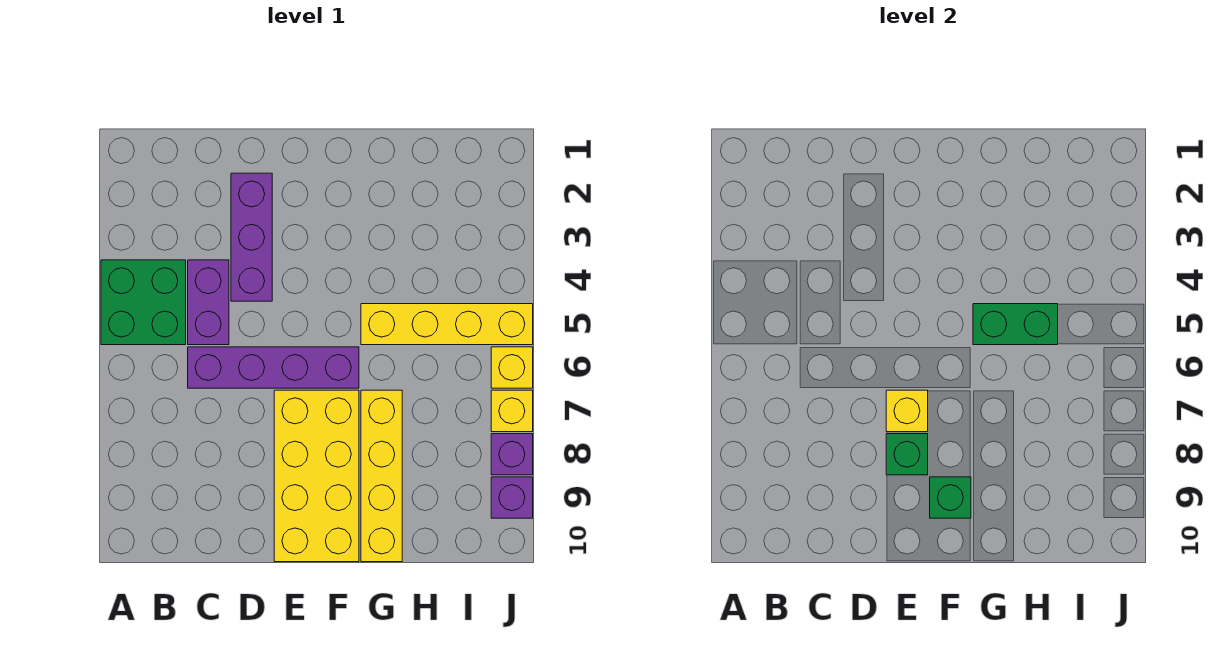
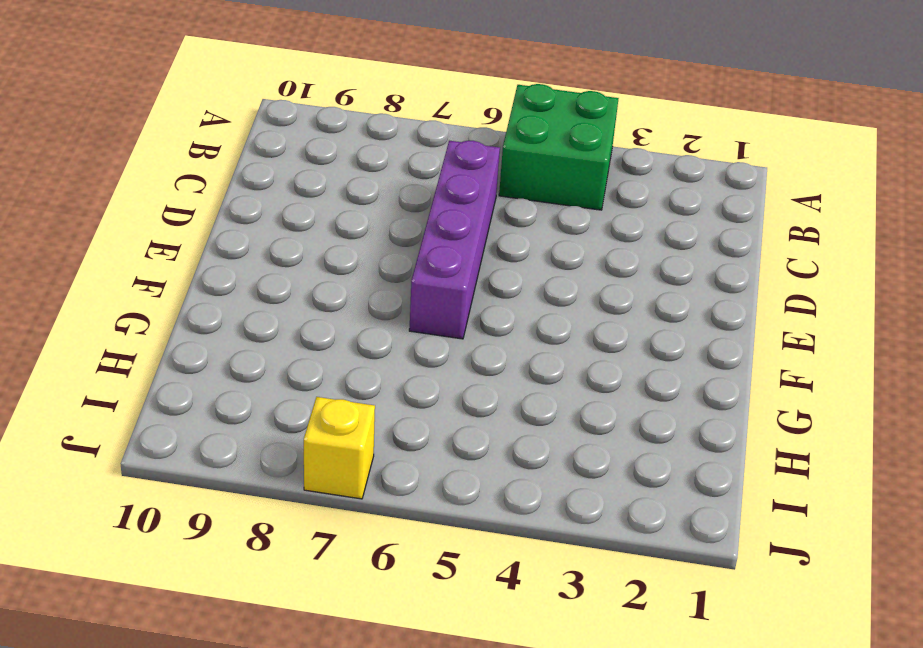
none -> purple brick C4:C5 level 1
none -> purple brick D2:D4 level 1
none -> yellow brick E7:F10 level 1

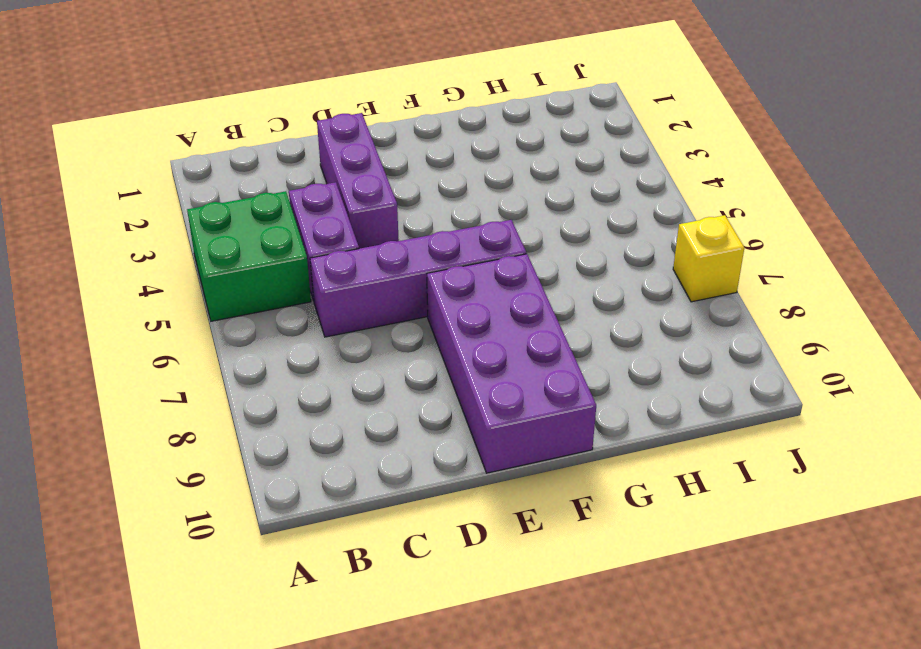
purple brick E7:F10 level 1 -> yellow brick E7:F10 level 1
none -> yellow brick G5:J5 level 1
none -> yellow brick G7:G10 level 1
none -> yellow brick J6 level 1

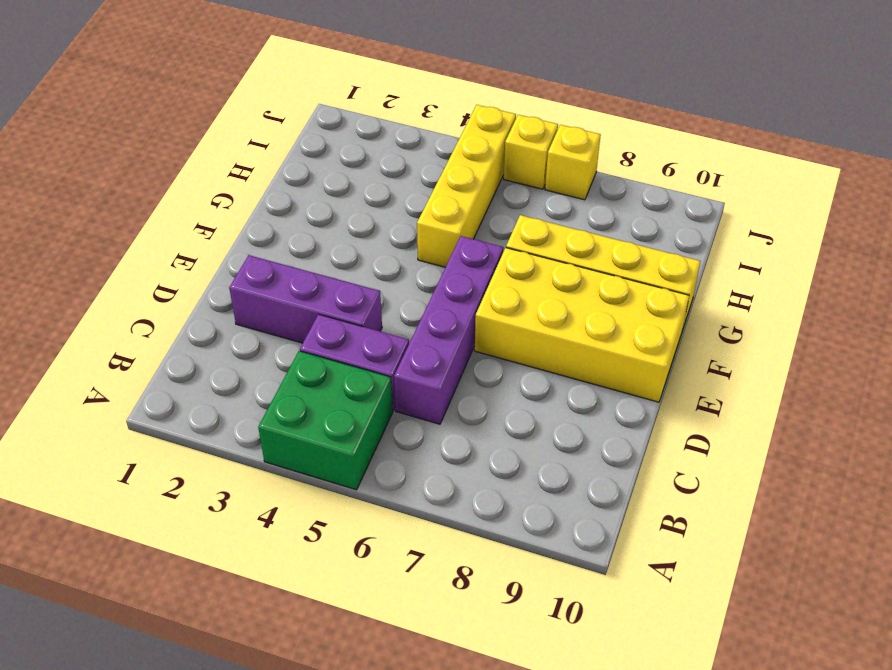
none -> purple brick J8 level 1
none -> purple brick J9 level 1
none -> yellow brick E7 level 2

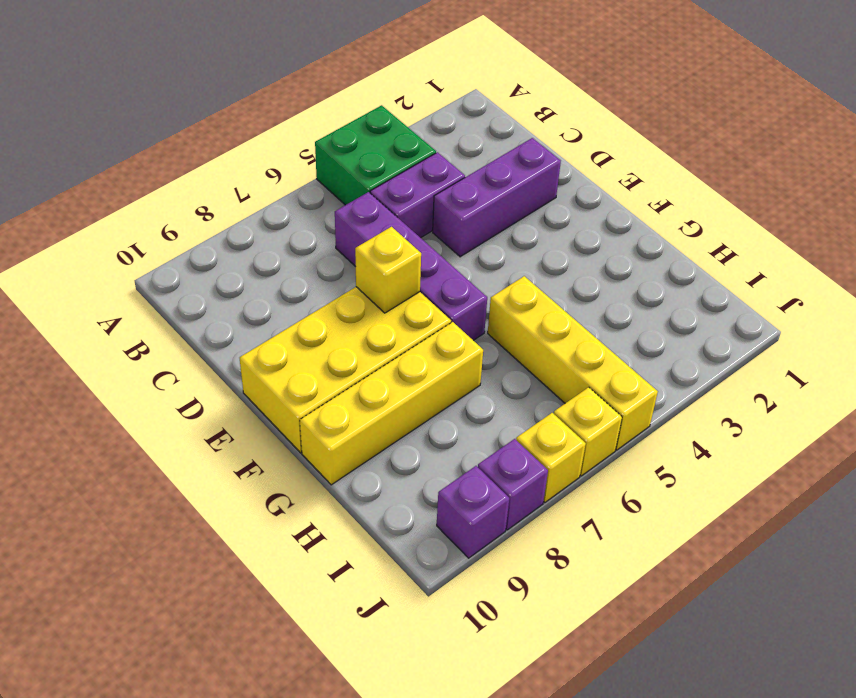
none -> green brick E8 level 2
none -> green brick F9 level 2
none -> green brick G5:H5 level 2

